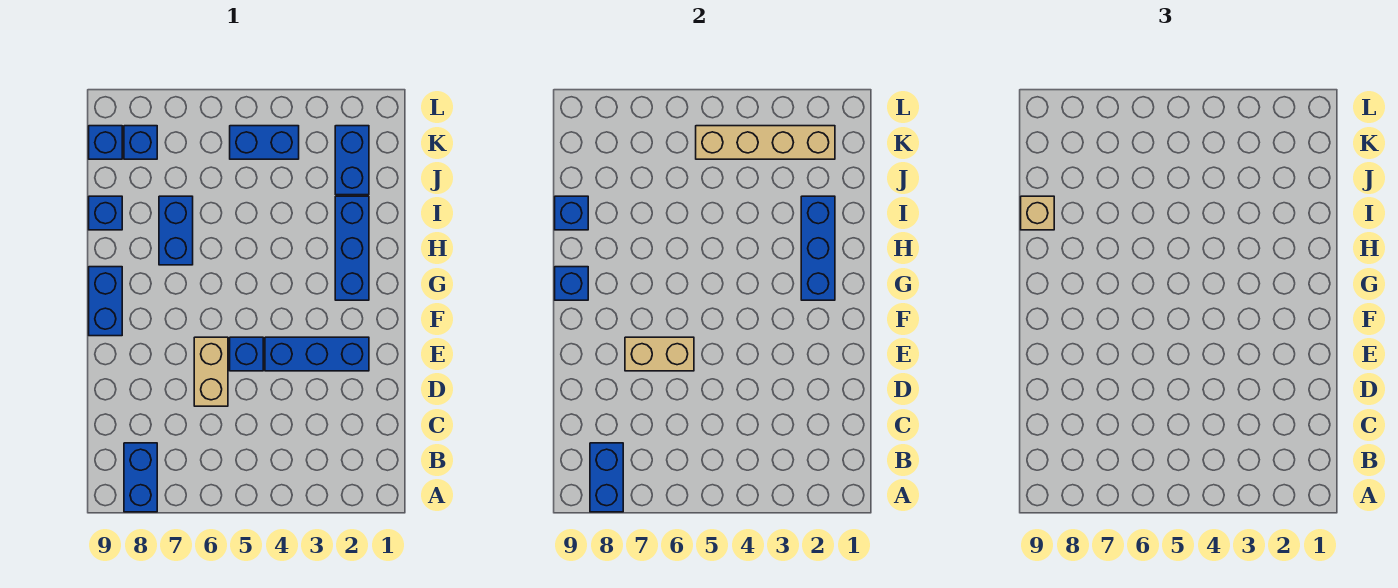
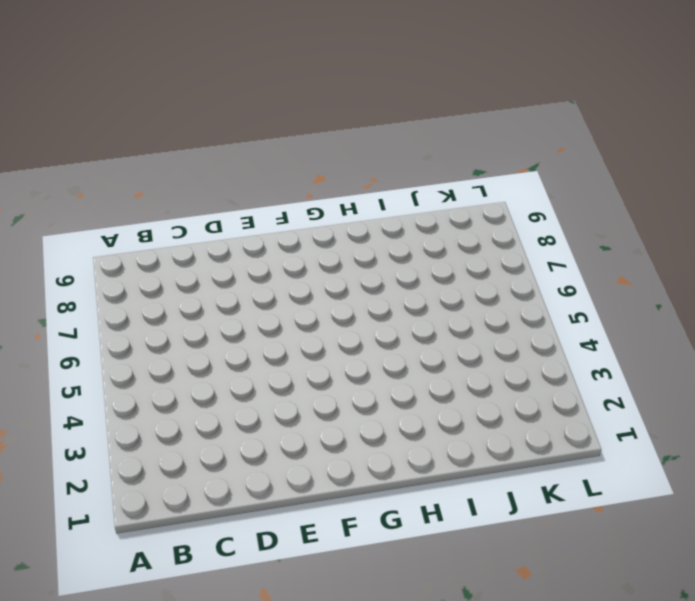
none -> blue brick A8:B8 level 1
none -> tan brick D6:E6 level 1
none -> blue brick E2:E4 level 1

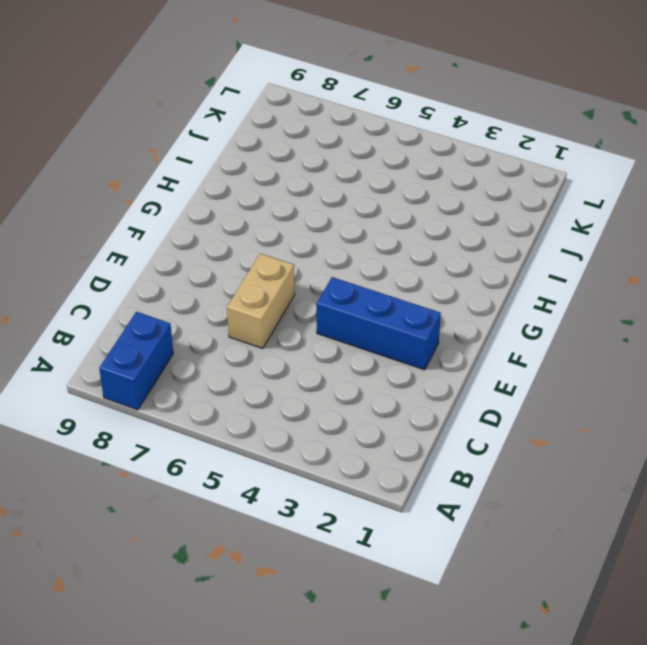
none -> blue brick E5 level 1
none -> blue brick F9:G9 level 1
none -> blue brick G2:I2 level 1

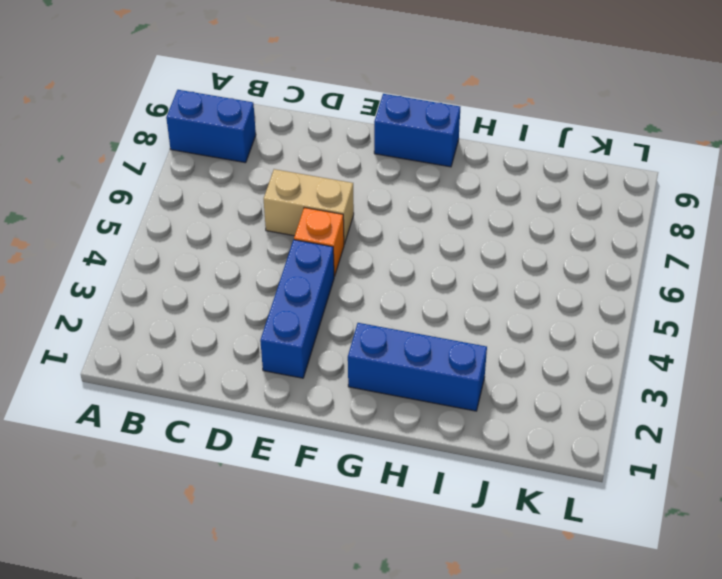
orange brick E5 level 1 -> blue brick E5 level 1
none -> blue brick H7:I7 level 1
none -> blue brick I9 level 1
none -> blue brick J2:K2 level 1

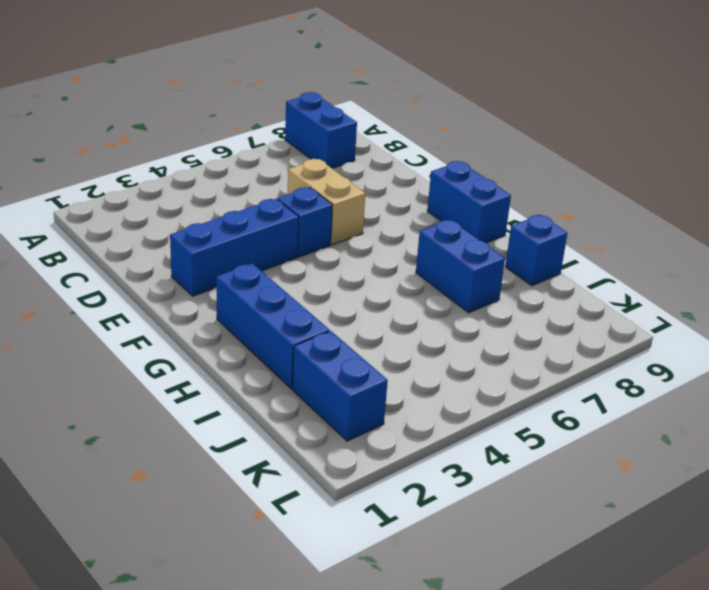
none -> blue brick K4:K5 level 1
none -> blue brick K8 level 1
none -> blue brick K9 level 1

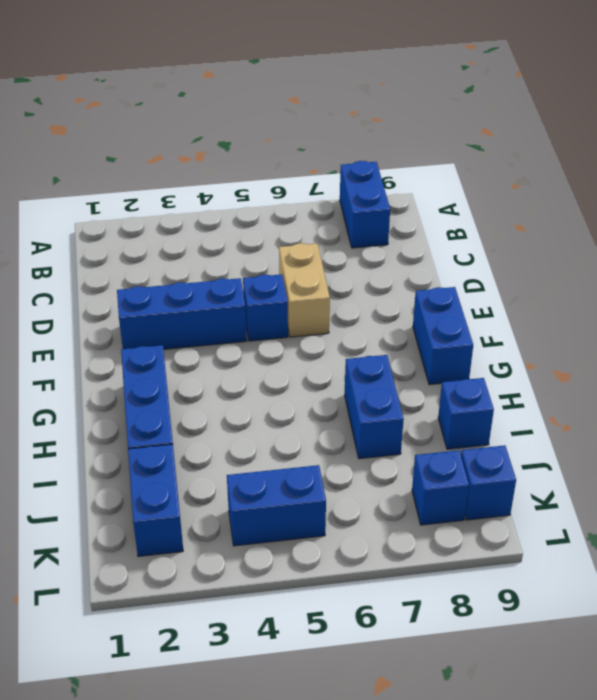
none -> blue brick A8:B8 level 2
none -> tan brick E6:E7 level 2
none -> blue brick G2:I2 level 2

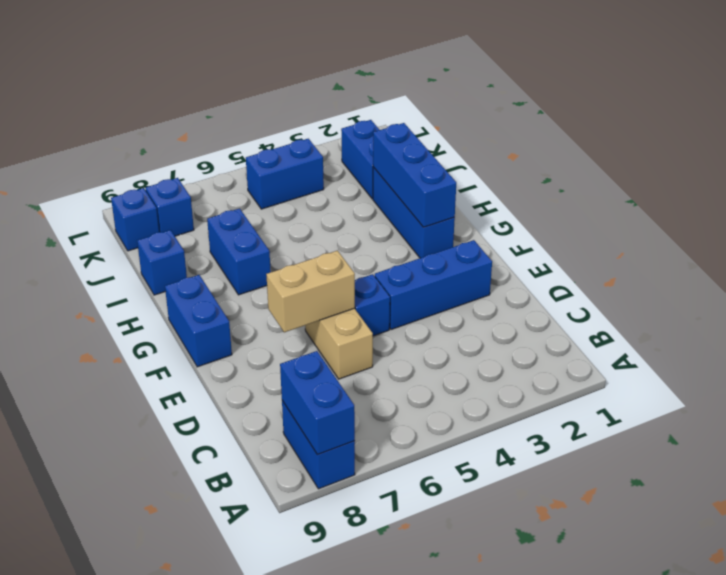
none -> blue brick G9 level 2
none -> blue brick I9 level 2
none -> tan brick K2:K5 level 2

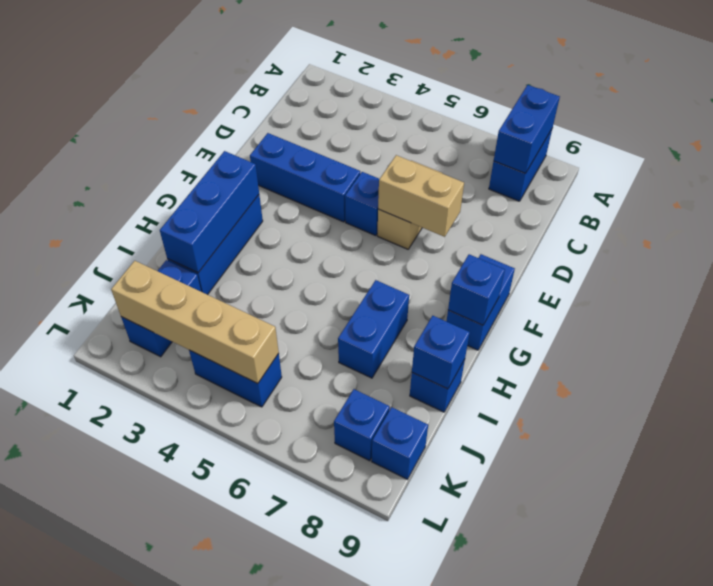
none -> tan brick I9 level 3

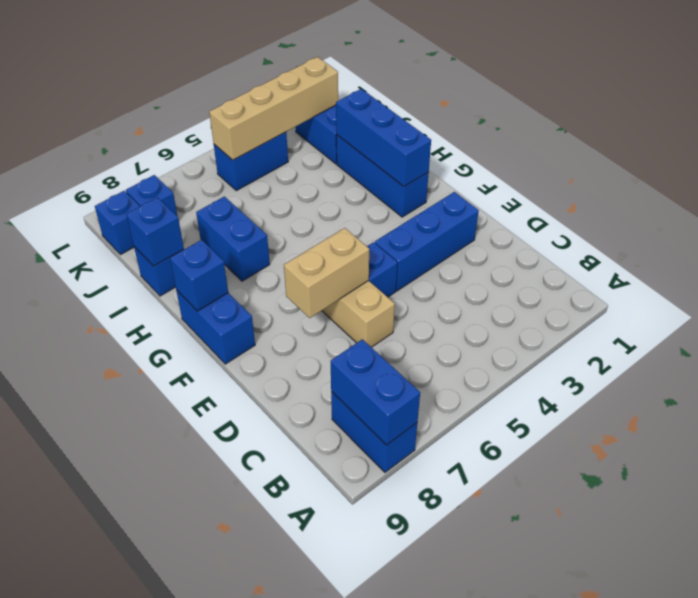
none -> tan brick I9 level 3

